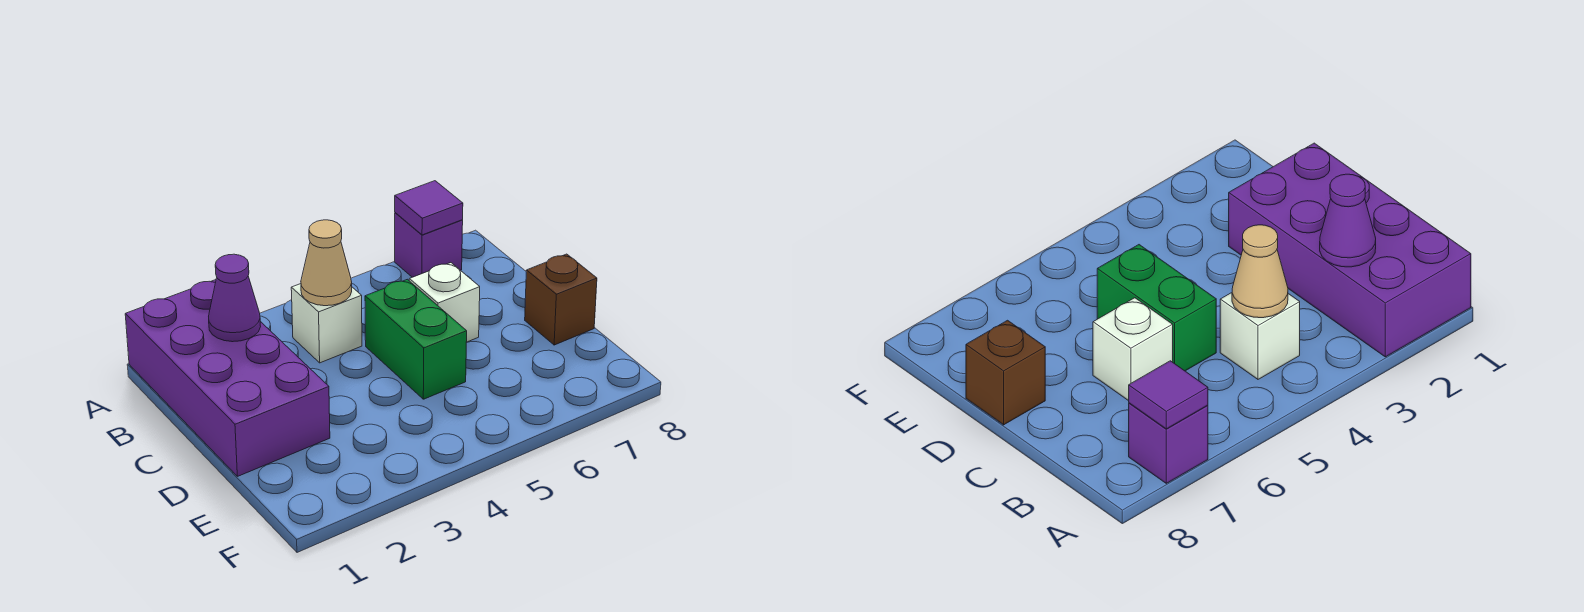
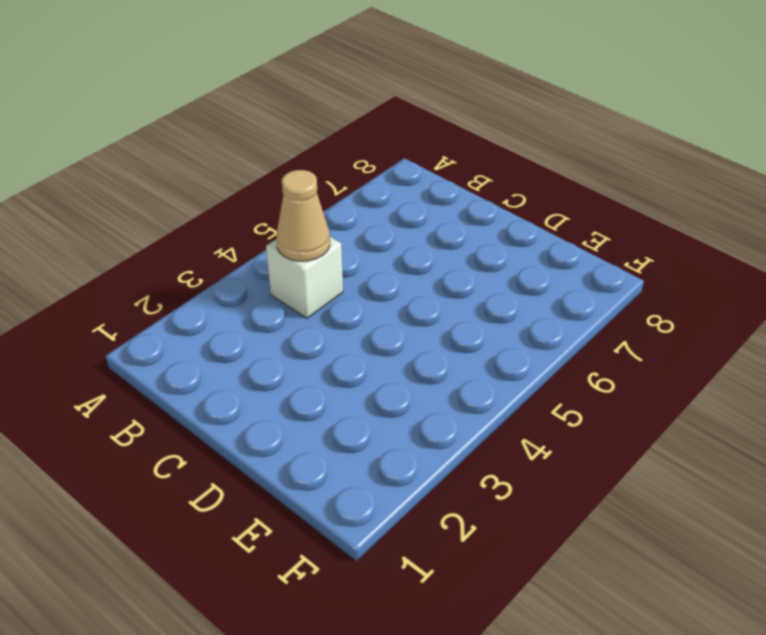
none -> purple brick A1:D2 level 1
none -> purple brick A7 level 1

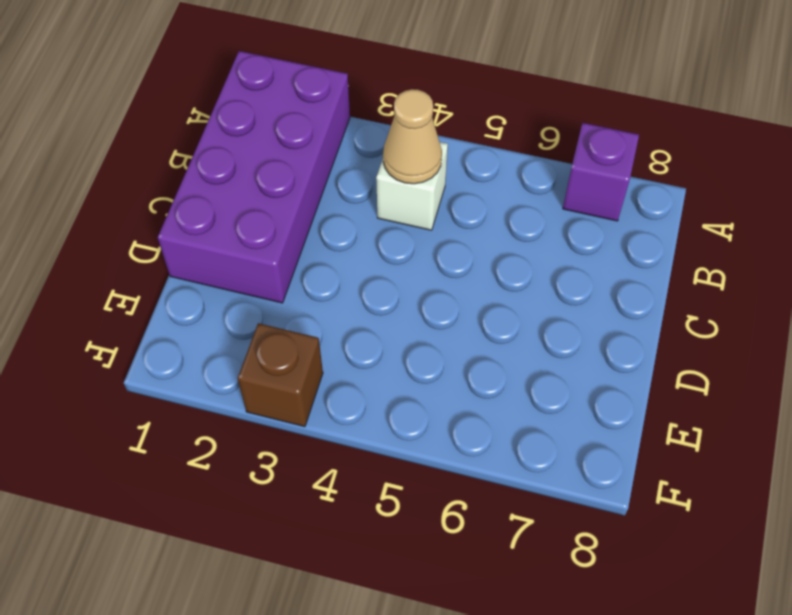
brown brick F3 level 1 -> brown brick D8 level 1
none -> green brick C5:D5 level 1
none -> white brick C6 level 1

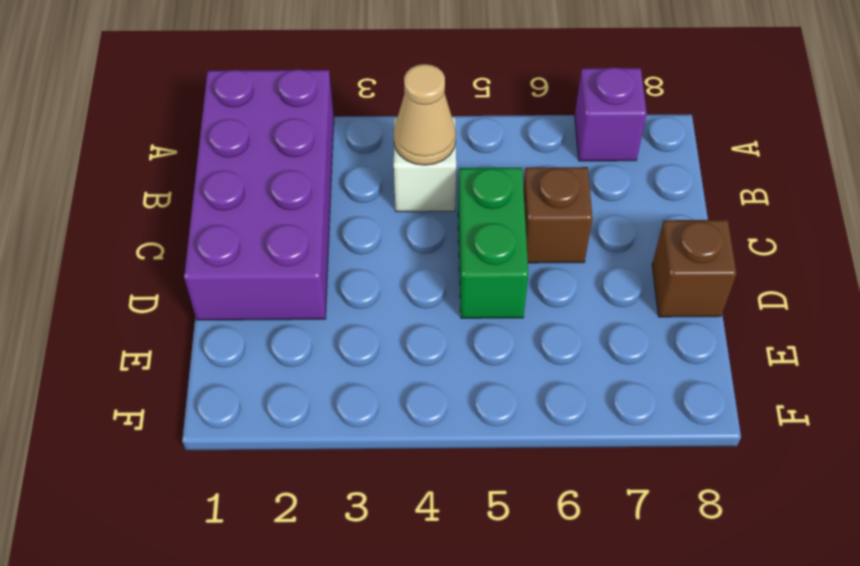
brown brick C6 level 1 -> white brick C6 level 1
none -> purple tile A7 level 2
none -> purple cone B2 level 2

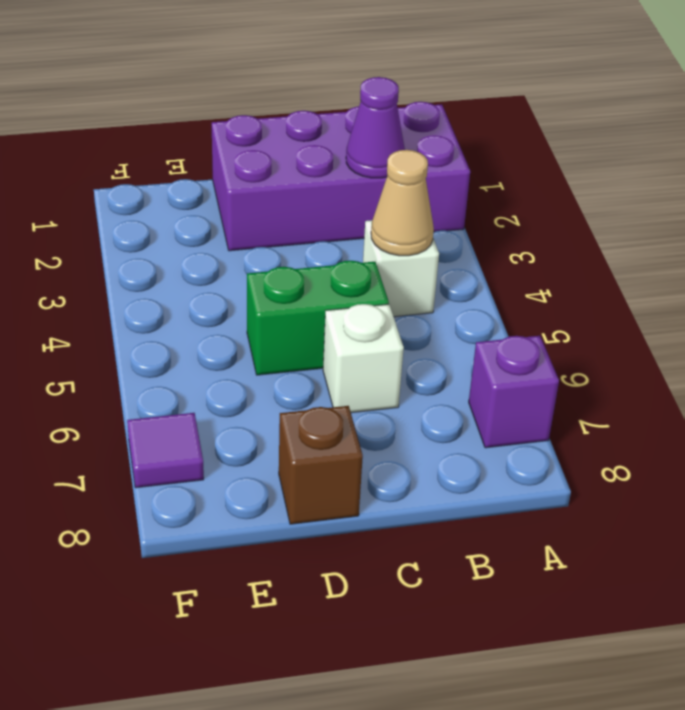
purple tile F7 level 1 -> purple tile A7 level 2

